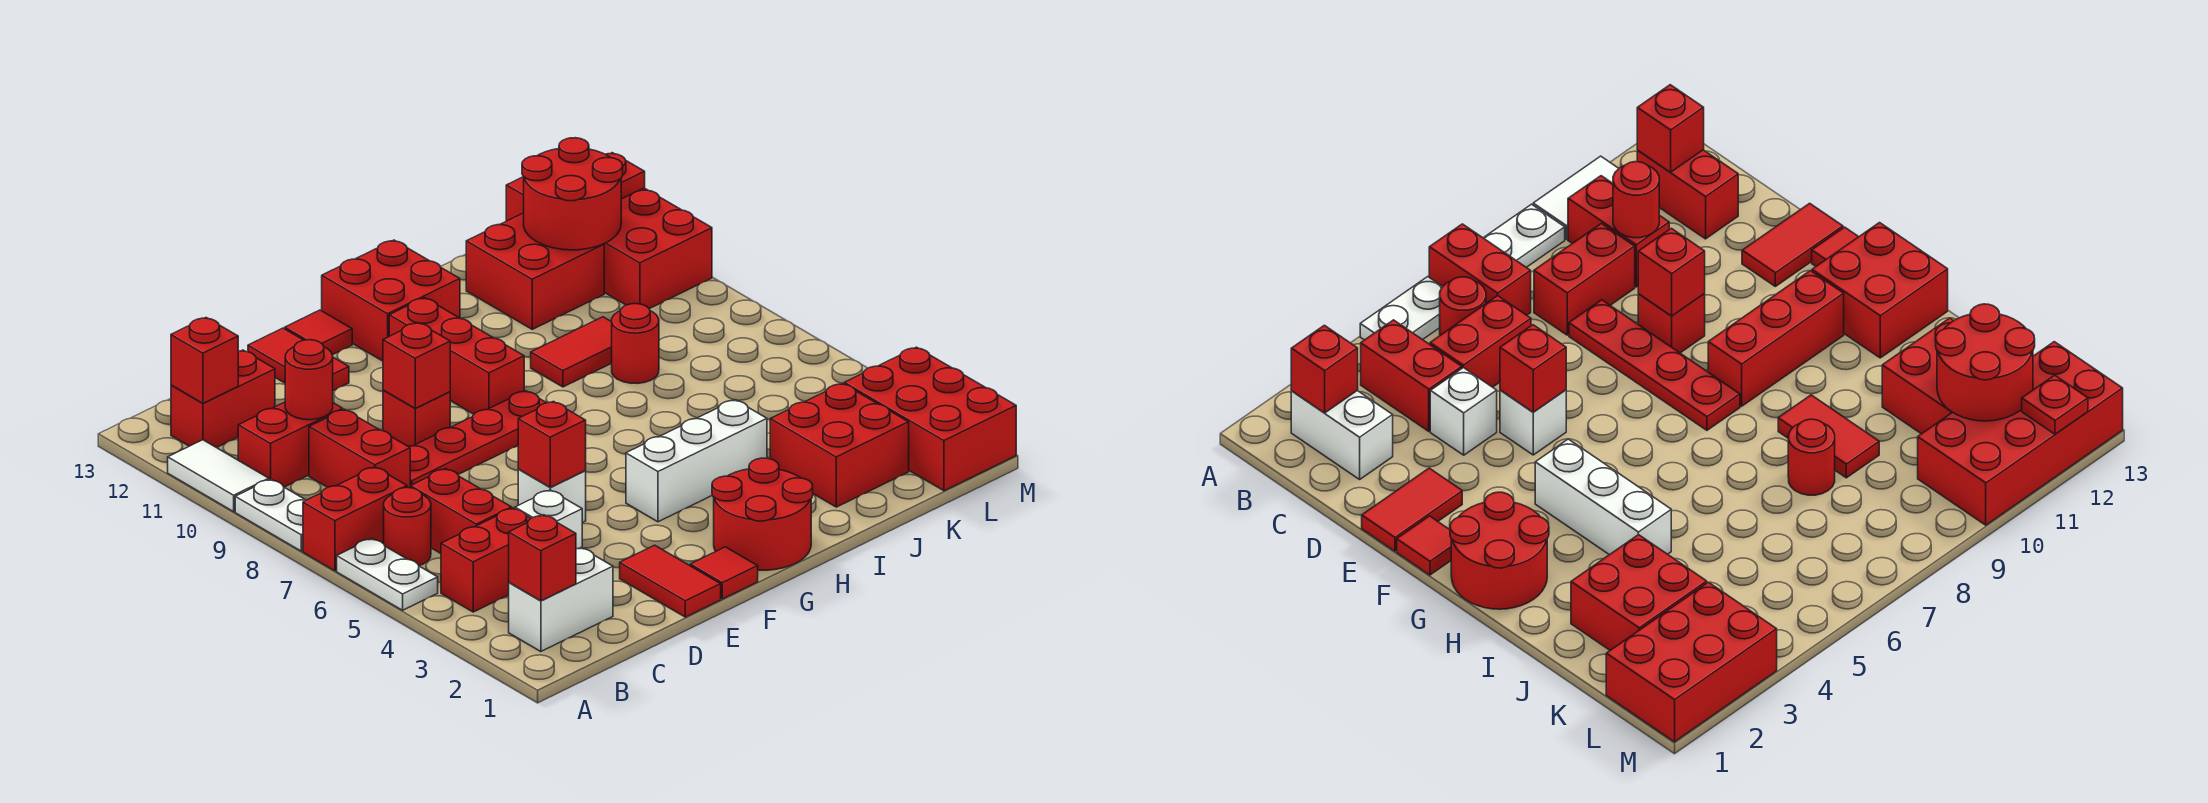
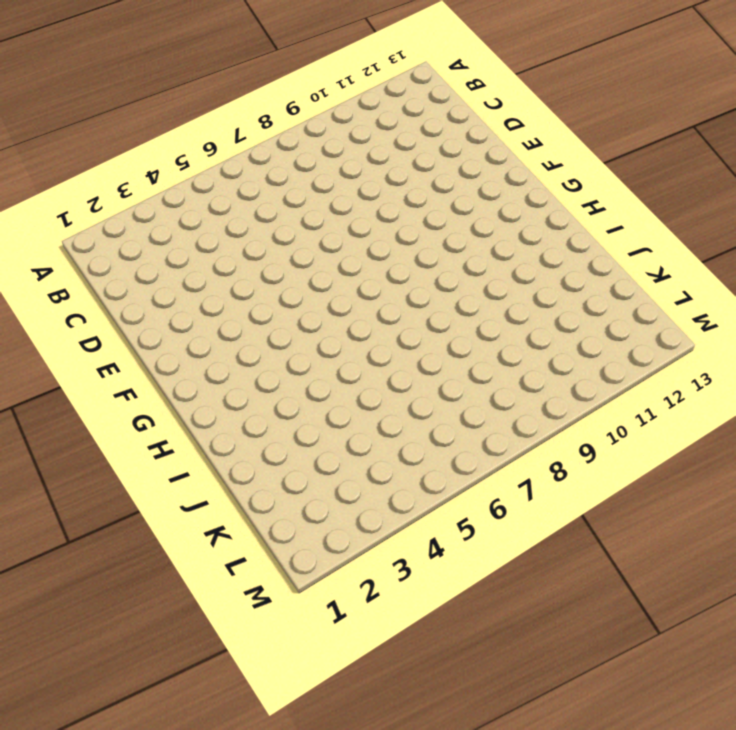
none -> white plate A5:A6 level 1
none -> red brick A7:B7 level 1
none -> white plate A8:A9 level 1
none -> white tile A10:A11 level 1

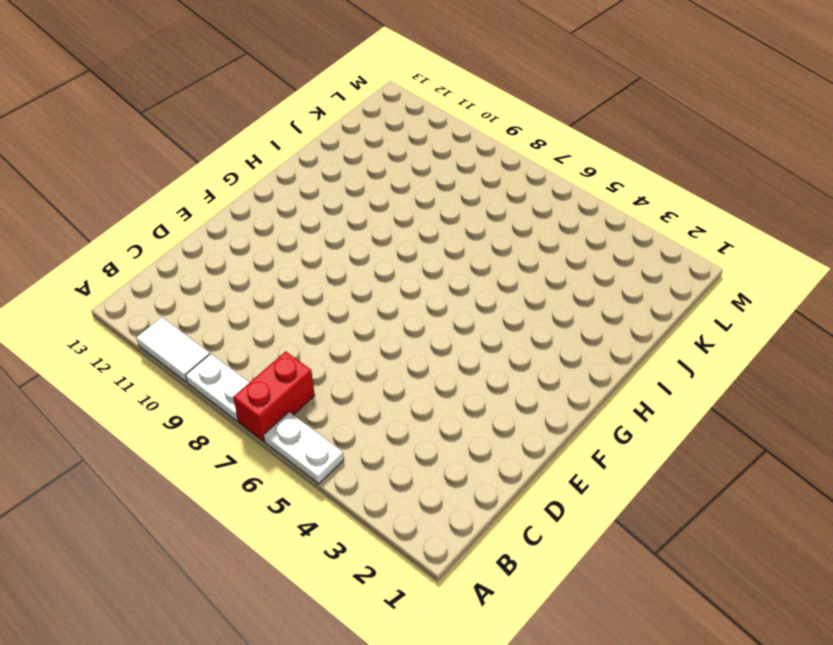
none -> white brick B2:C2 level 1
none -> red brick B4:C4 level 1
none -> red round brick B6 level 1
none -> red brick B10:C10 level 1

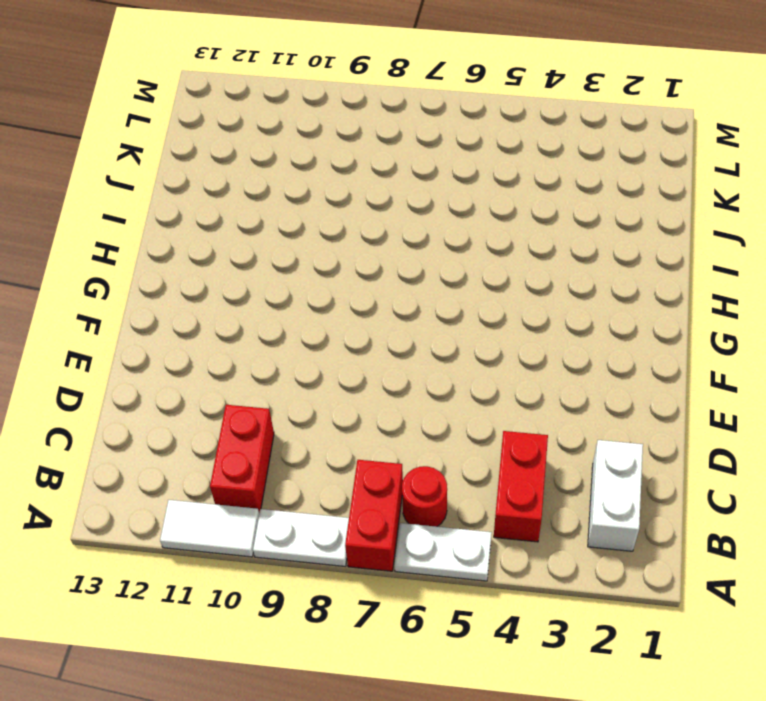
none -> red brick B12:C12 level 1
none -> red brick C5:C6 level 1
none -> red brick C8:C9 level 1
none -> white brick D4 level 1

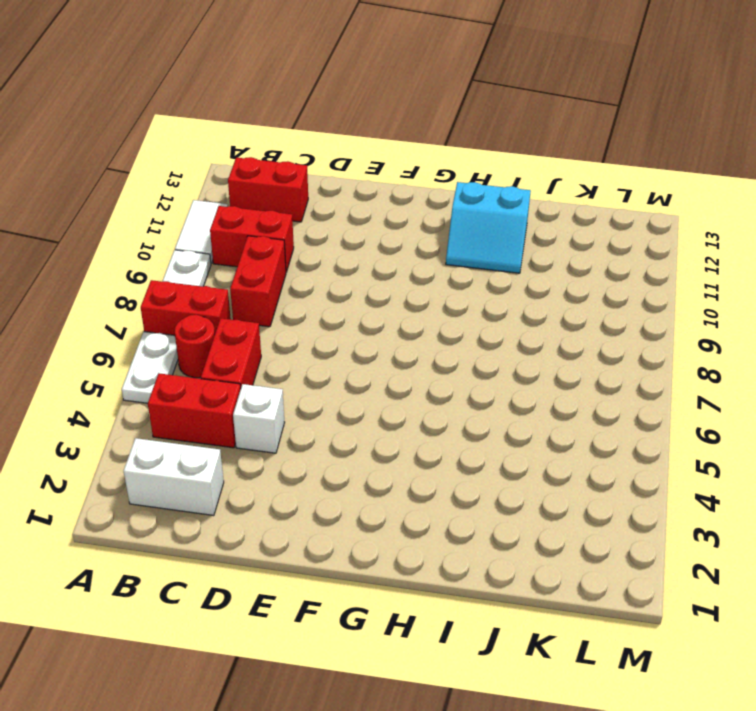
cyan slope H11:I12 level 1 top 12 -> red brick G12:H13 level 1
none -> red plate D8:G8 level 1
none -> red tile E1:E2 level 1
none -> white brick E5 level 1
none -> red brick E9 level 1

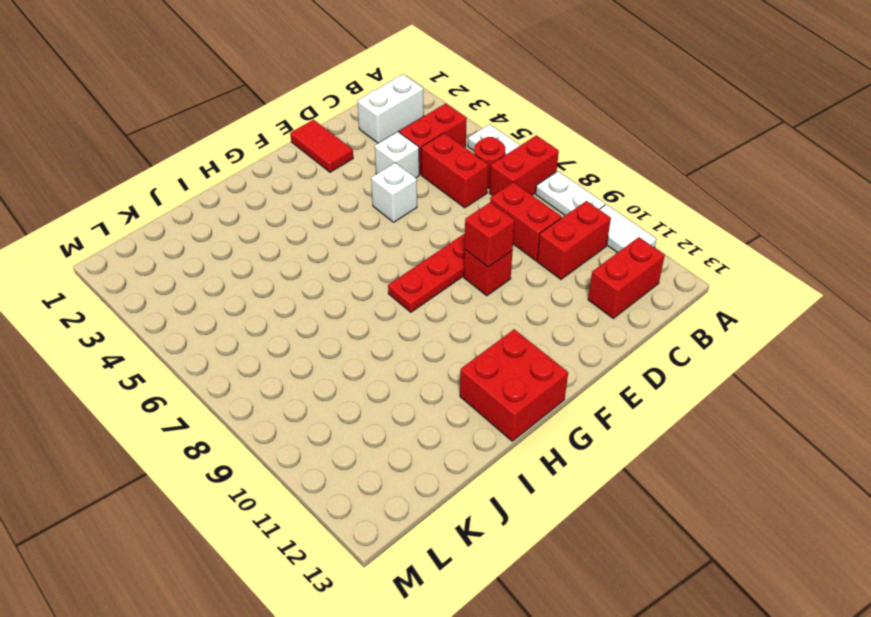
none -> red tile E12:E13 level 1
none -> red tile F1 level 1
none -> red tile F13 level 1
none -> red round brick G1:H2 level 1

